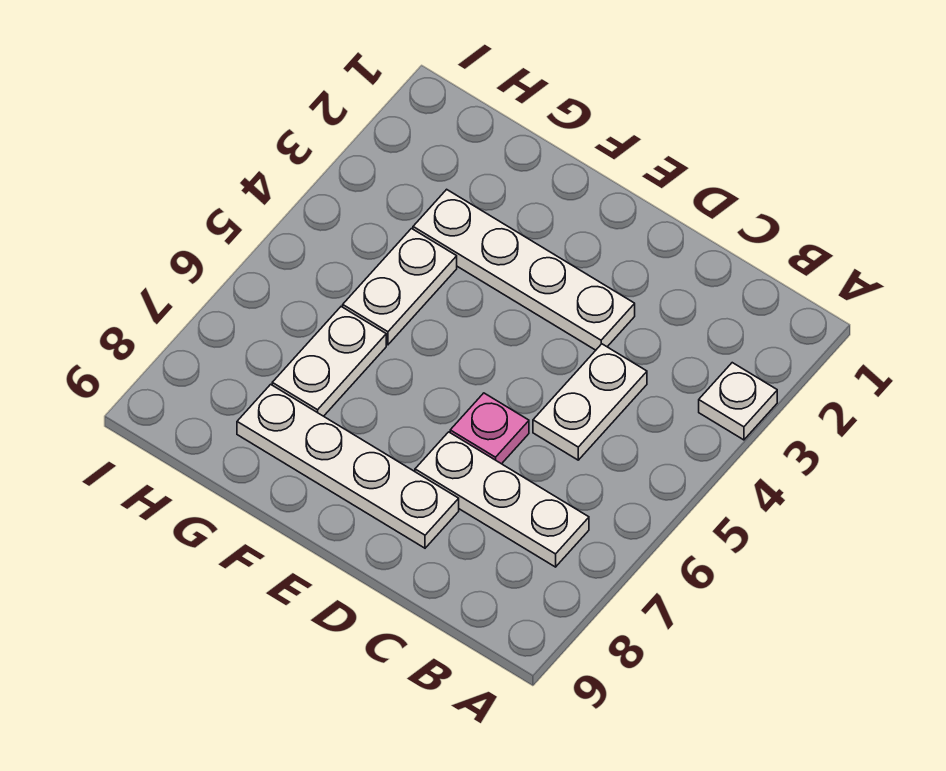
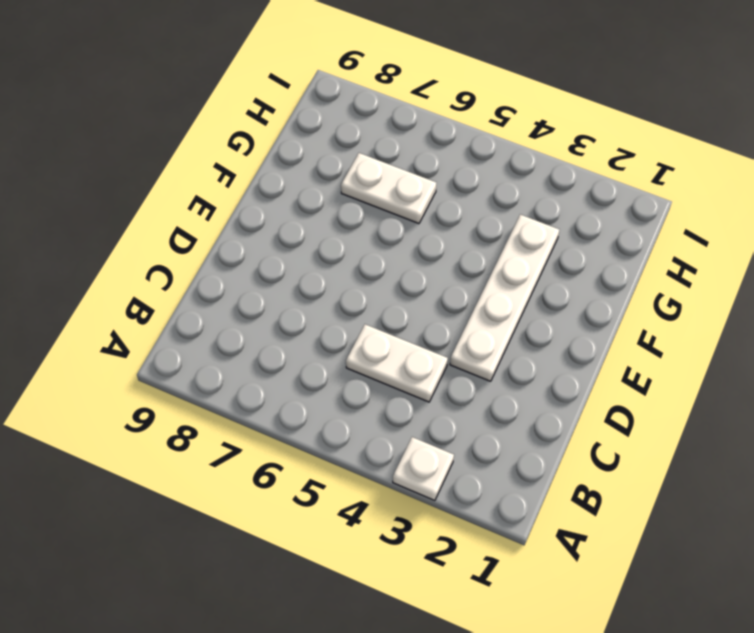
none -> white plate B7:D7 level 1
none -> pink plate D6 level 1

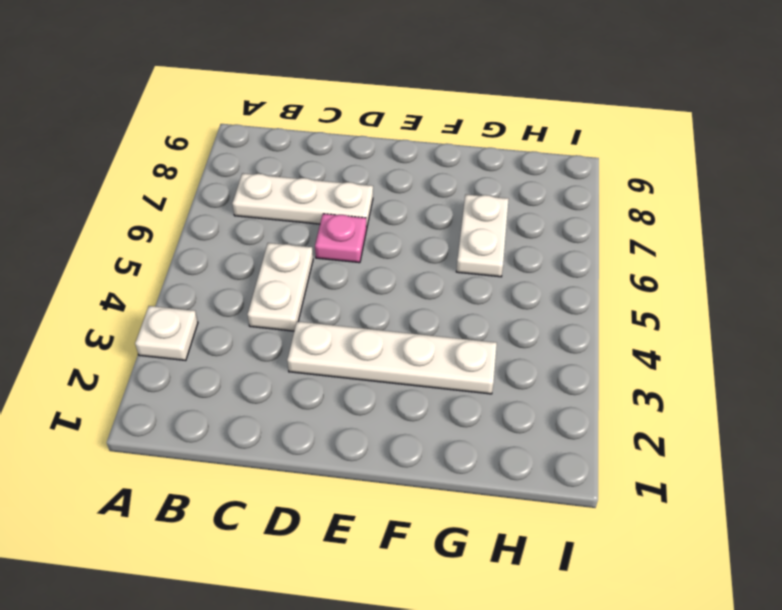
none -> white plate D8:G8 level 1
none -> white plate G4:G5 level 1

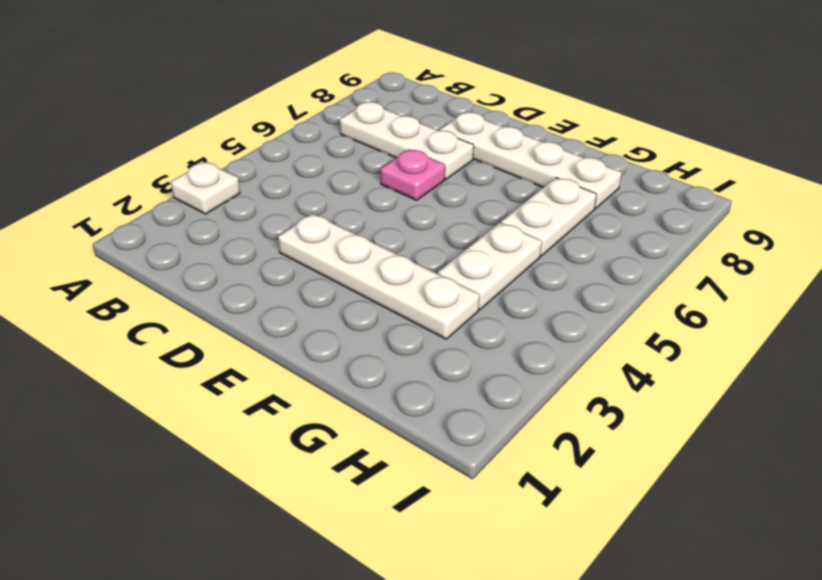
none -> white plate C4:C5 level 1

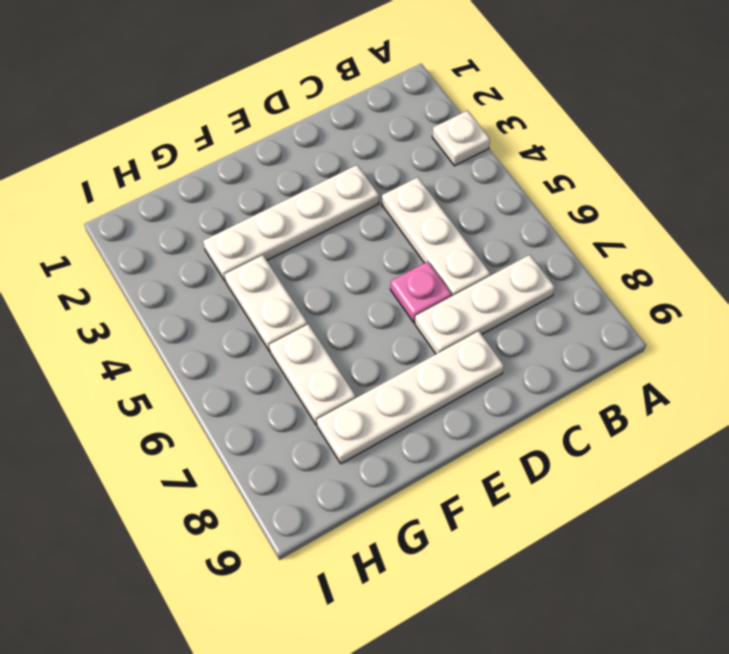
white plate C4:C6 level 1 -> white plate C4:C5 level 1

